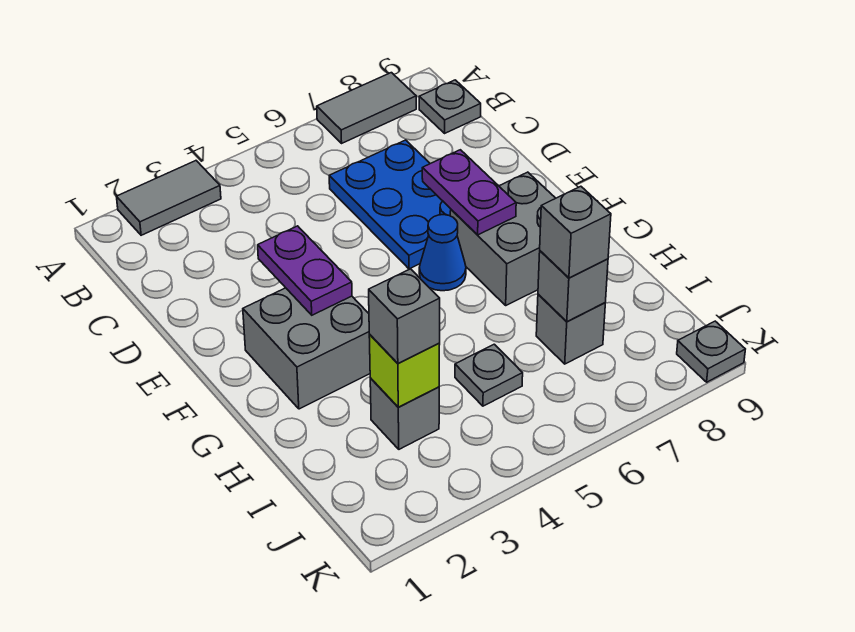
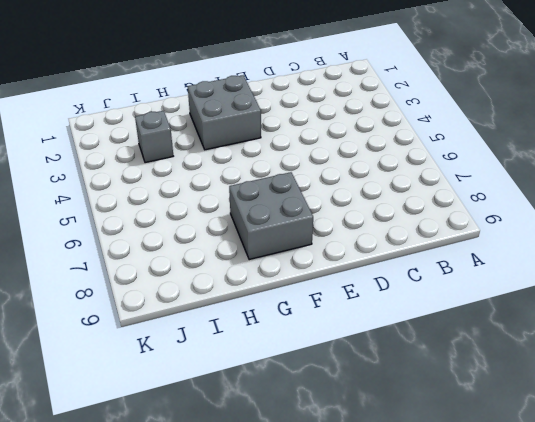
none -> grey tile A2:A3 level 1
none -> grey tile A7:A8 level 1
none -> grey plate B9 level 1

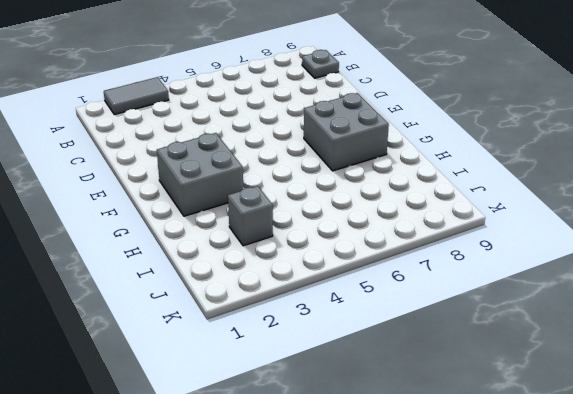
none -> grey tile A7:A8 level 1
none -> blue plate C6:E7 level 1
none -> blue cone F6 level 1

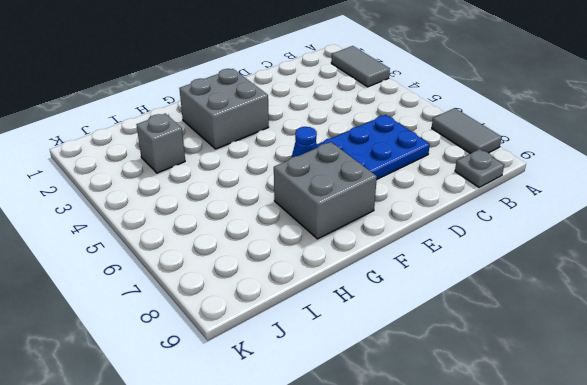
none -> grey plate I5 level 1
none -> grey brick I7 level 1
none -> grey plate K9 level 1

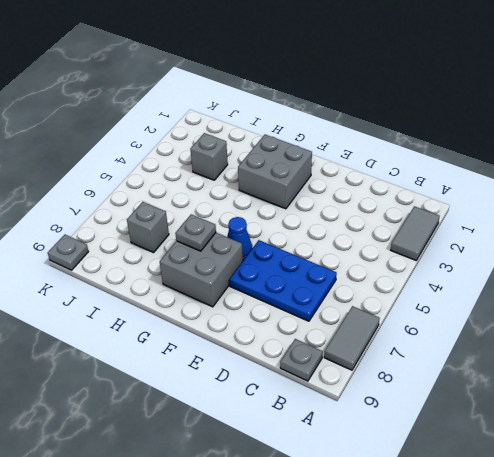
grey plate G7 level 2 -> grey plate I5 level 1
none -> purple plate E3:F3 level 2
none -> purple plate E7:F7 level 2
none -> lime brick I3 level 2

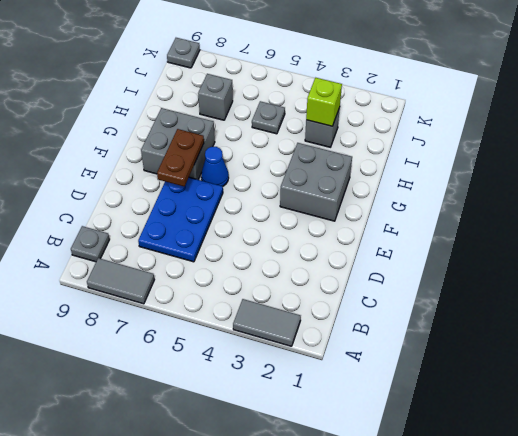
brown plate E7:F7 level 2 -> purple plate E7:F7 level 2
none -> purple plate E3:F3 level 2
none -> grey brick I7 level 2
none -> grey brick I3 level 3

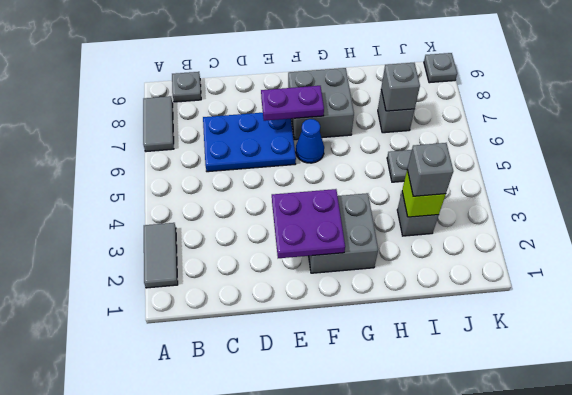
purple plate E2:F3 level 2 -> purple plate E3:F3 level 2
none -> grey brick I7 level 3

